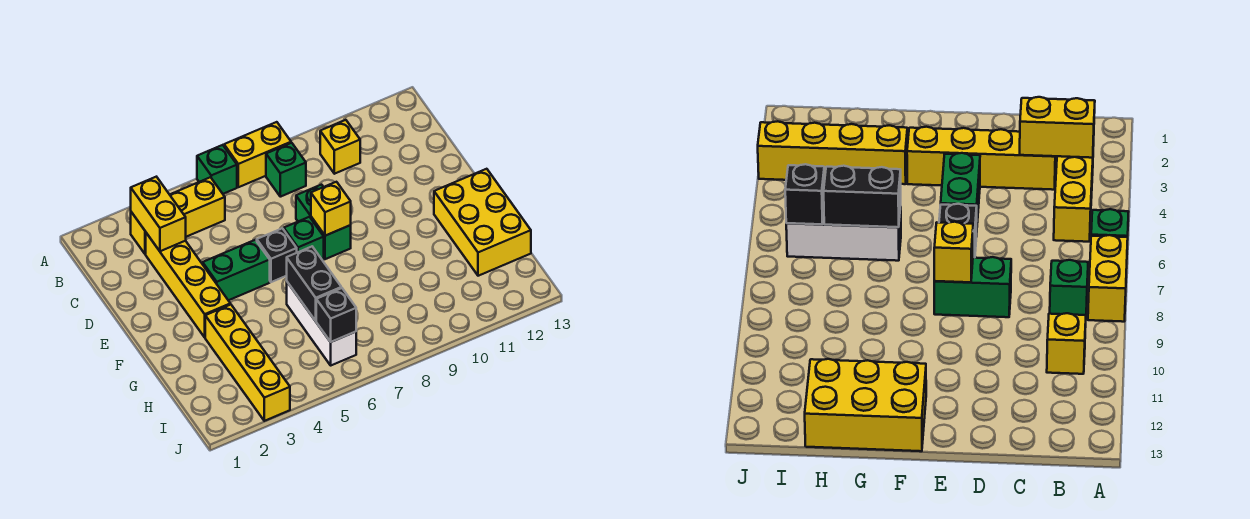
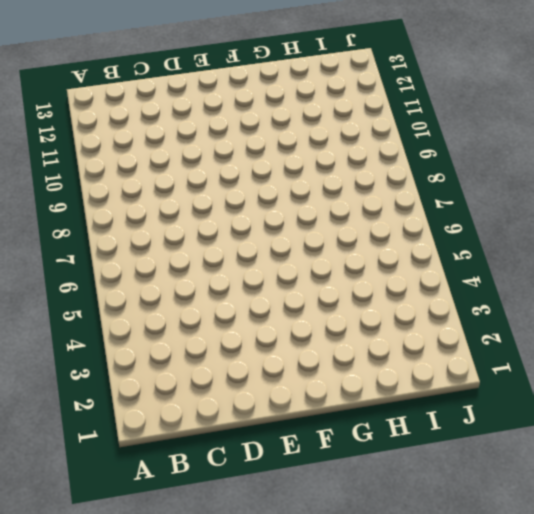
none -> green brick A6 level 1
none -> yellow brick A7:A8 level 1
none -> yellow brick B3:B5 level 1

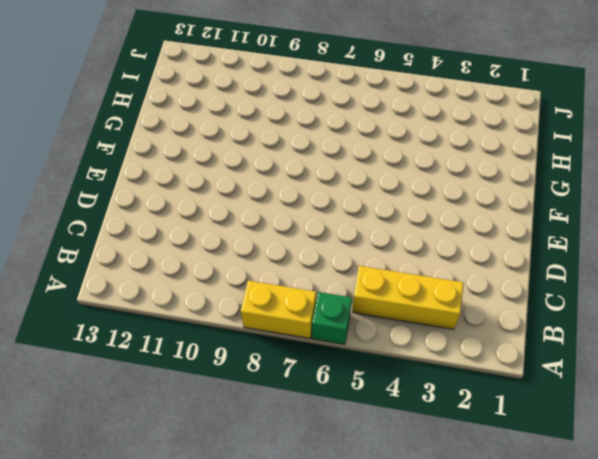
none -> green brick B8 level 1
none -> yellow brick B10 level 1
none -> yellow brick C3:F3 level 1

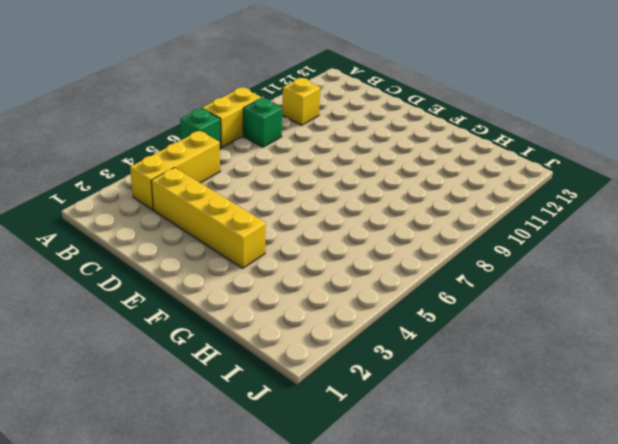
none -> green brick D8:E8 level 1
none -> green brick E4:E5 level 1
none -> black brick E6 level 1

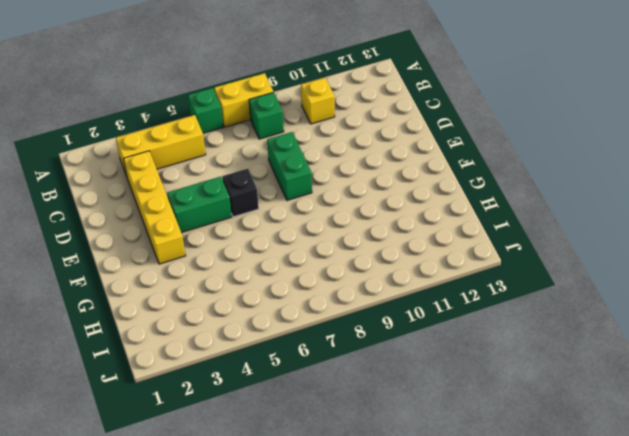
none -> green brick E7 level 1
none -> yellow brick F12:H13 level 1
none -> yellow brick G3:J3 level 1

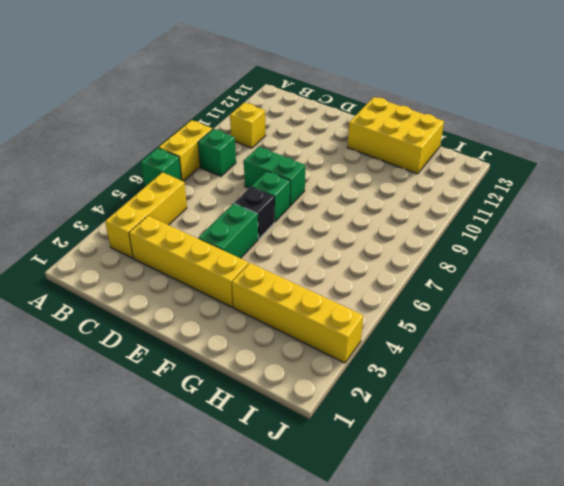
none -> white brick G6:I6 level 1
none -> yellow brick B3:C3 level 2
none -> yellow brick E8 level 2

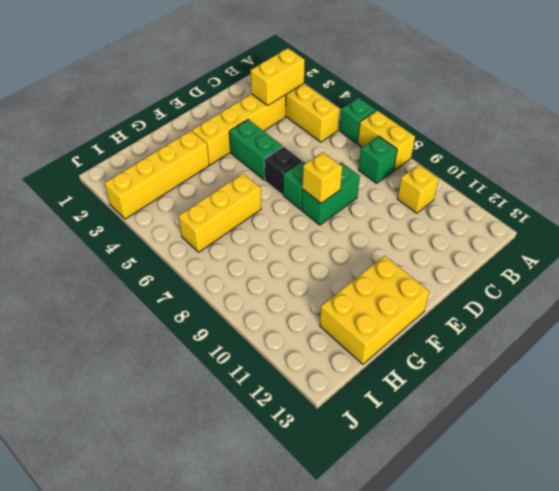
yellow brick G6:I6 level 1 -> white brick G6:I6 level 1
none -> black brick G6:H6 level 2
none -> black brick I6 level 2

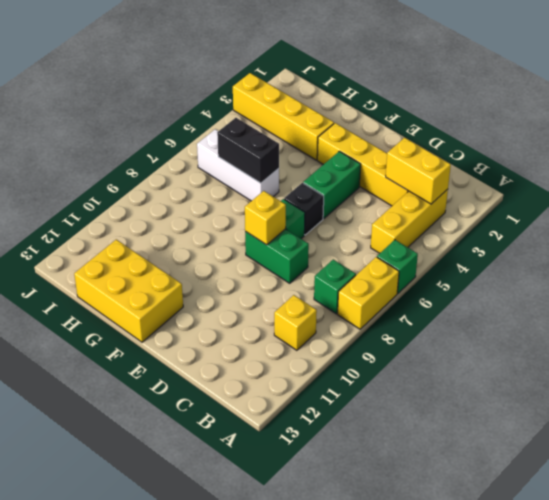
none -> black brick I6 level 2

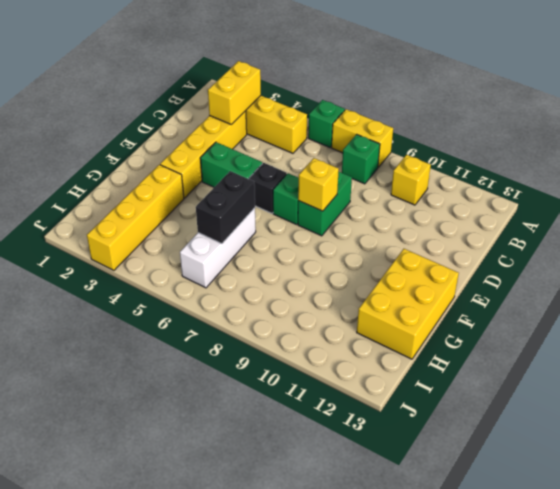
none -> black brick I6 level 2

